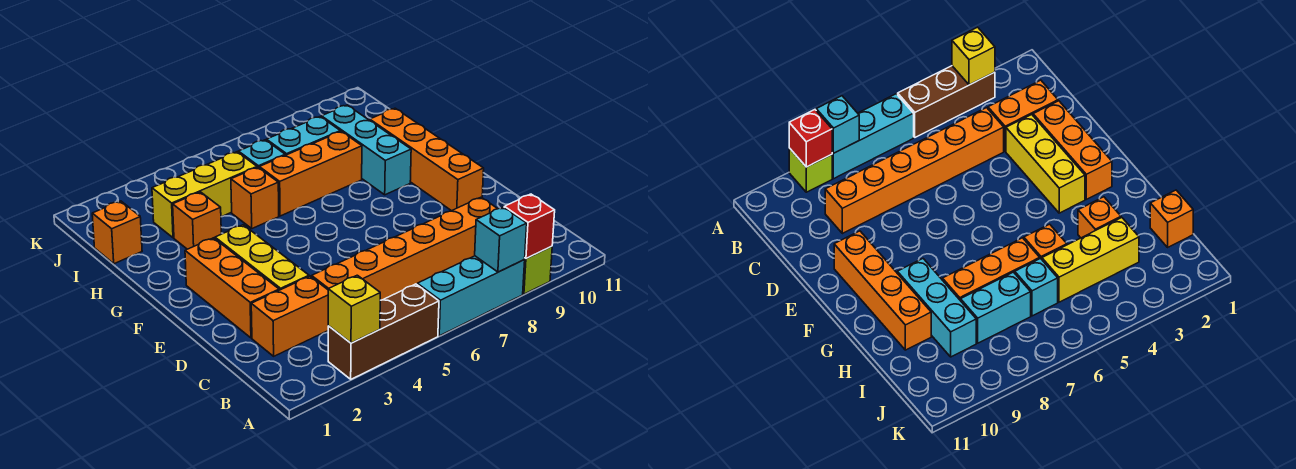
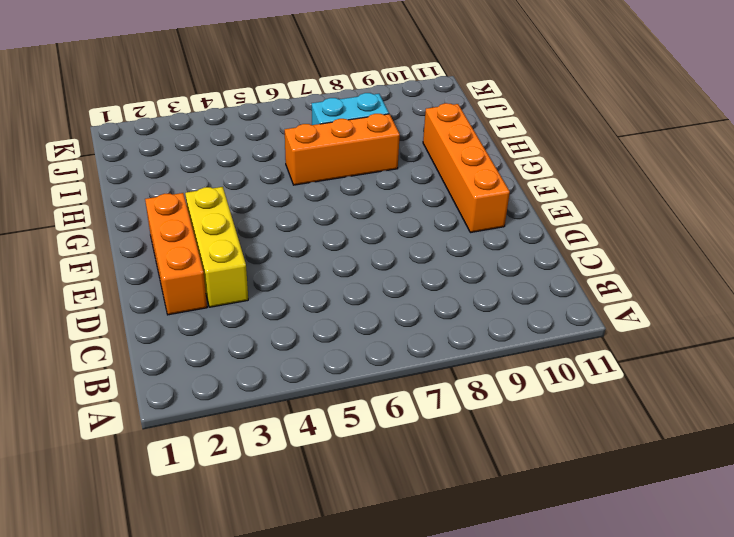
none -> brown brick A3:A5 level 1
none -> cyan brick A6:A8 level 1
none -> lime brick A9 level 1

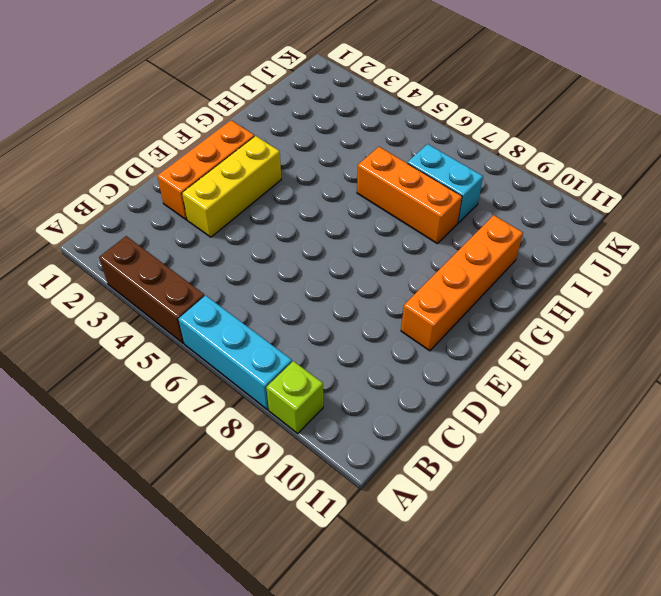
none -> orange brick C2:C3 level 1
none -> orange brick C4:C9 level 1
none -> cyan brick G9:I9 level 1

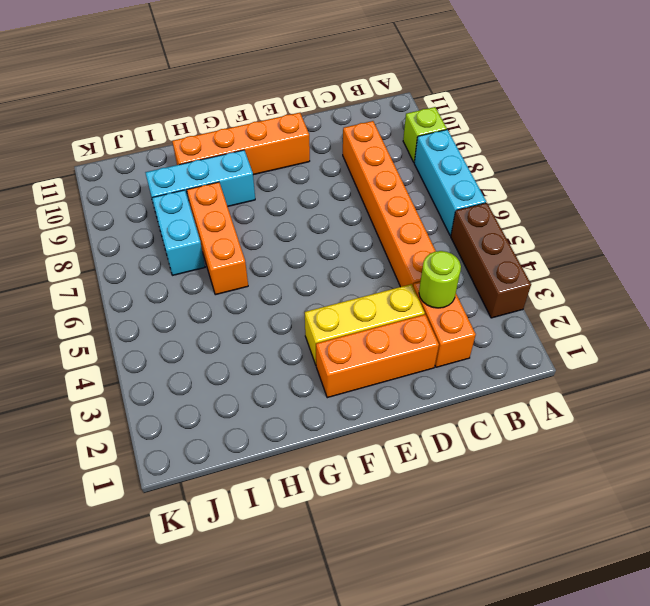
lime round brick C3 level 2 -> none
none -> orange brick H3 level 1
none -> orange brick H5 level 1
none -> orange brick I1 level 1

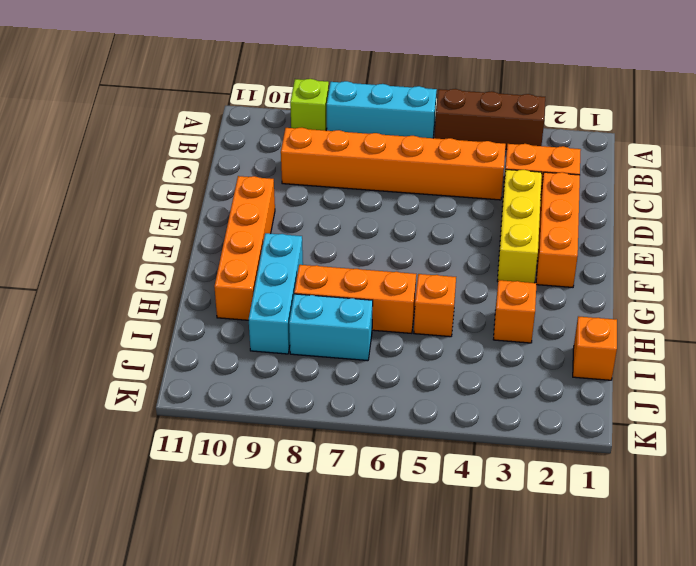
none -> yellow brick I3:I5 level 1
none -> cyan brick I6 level 1
none -> yellow brick A3 level 2

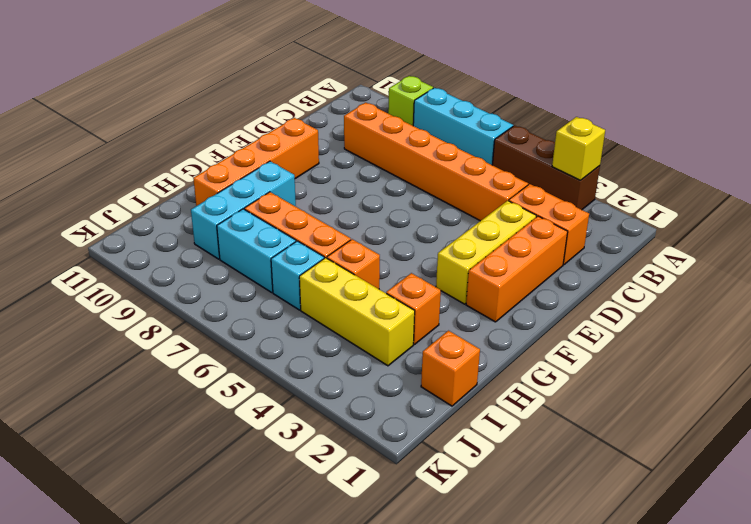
none -> cyan brick A8 level 2
none -> red brick A9 level 2

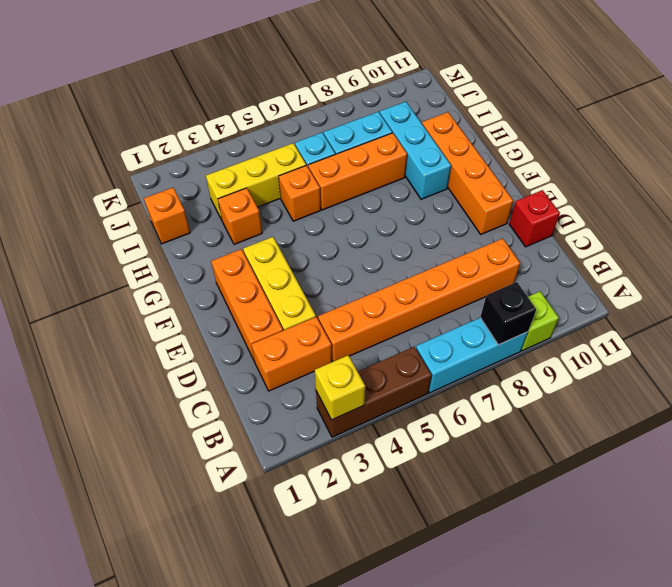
black brick A8 level 2 -> cyan brick A8 level 2
red brick D11 level 1 -> red brick A9 level 2

